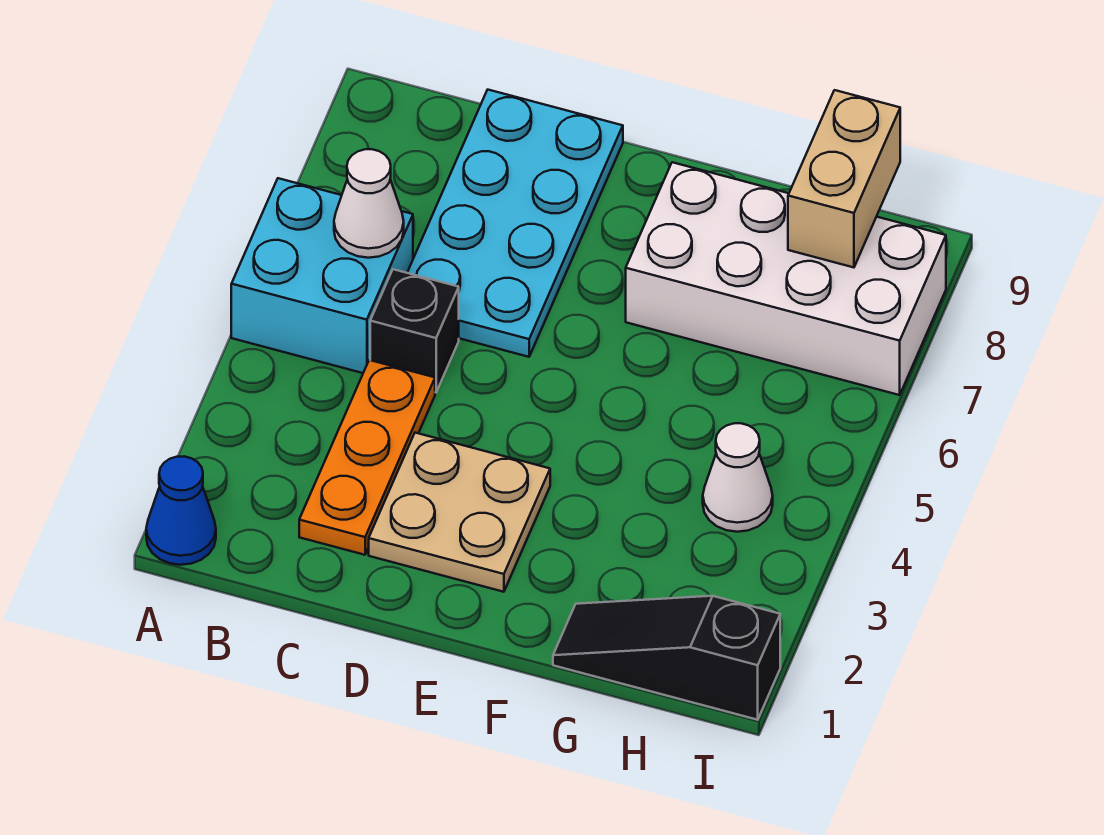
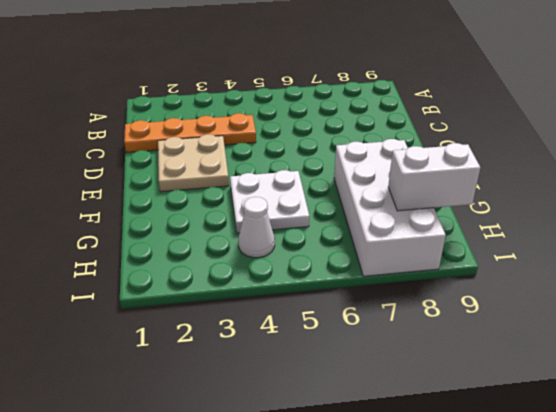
orange plate C1:C4 level 1 -> orange plate C2:C4 level 1
white plate F4:G5 level 1 -> none
white brick H8:H9 level 2 -> tan brick H8:H9 level 2
none -> blue cone A1 level 1
none -> cyan brick A5:B6 level 1

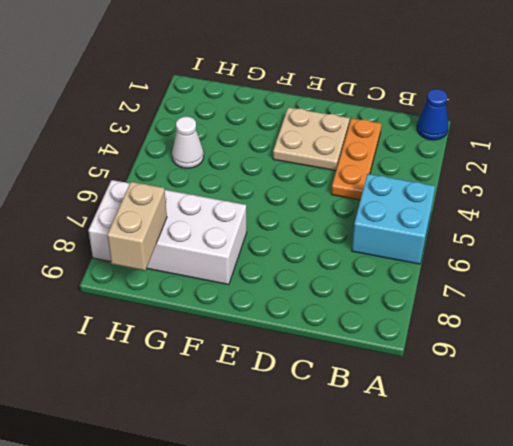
none -> black brick C5 level 1
none -> cyan plate C6:D9 level 1

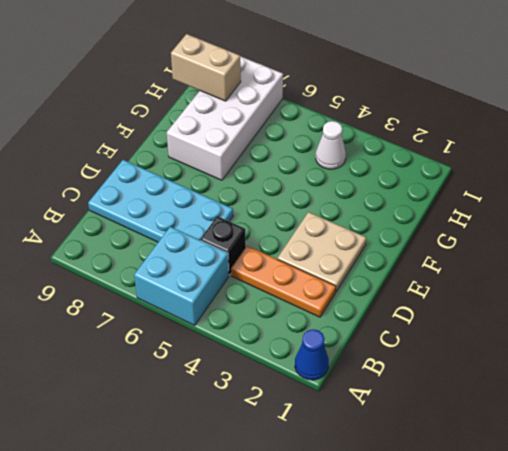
none -> black slope G1:I1 level 1 top I
none -> white cone B6 level 2

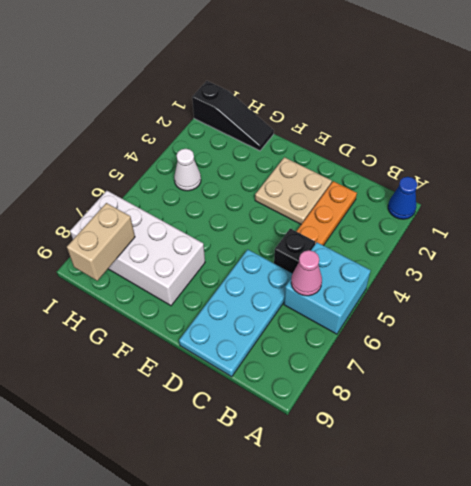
pink cone B6 level 2 -> white cone B6 level 2

